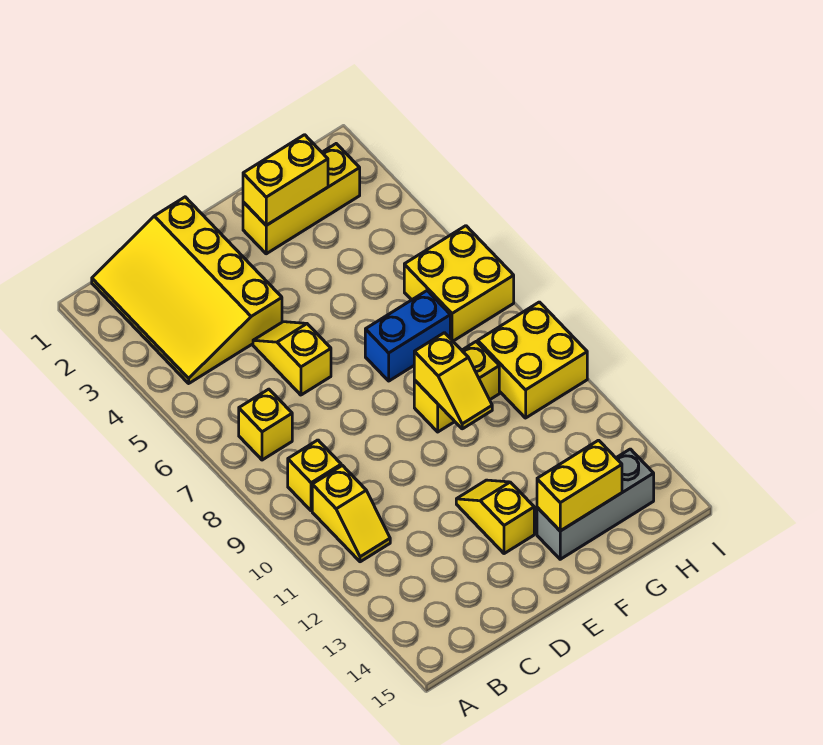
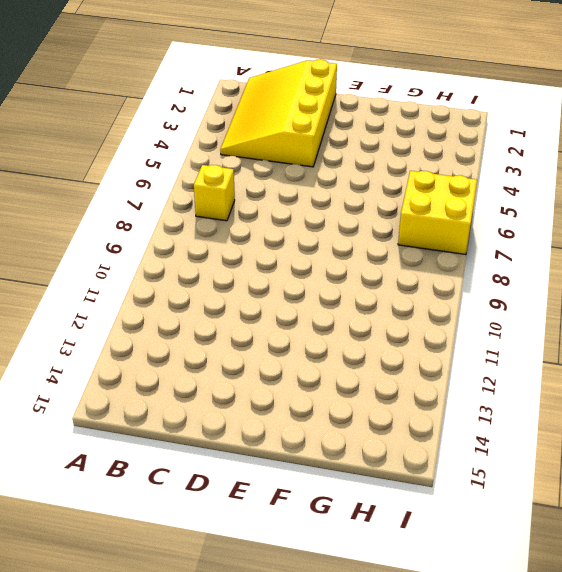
none -> yellow brick B9 level 1
none -> yellow slope B10:B11 level 1 top 10
none -> yellow slope D5:D6 level 1 top 6

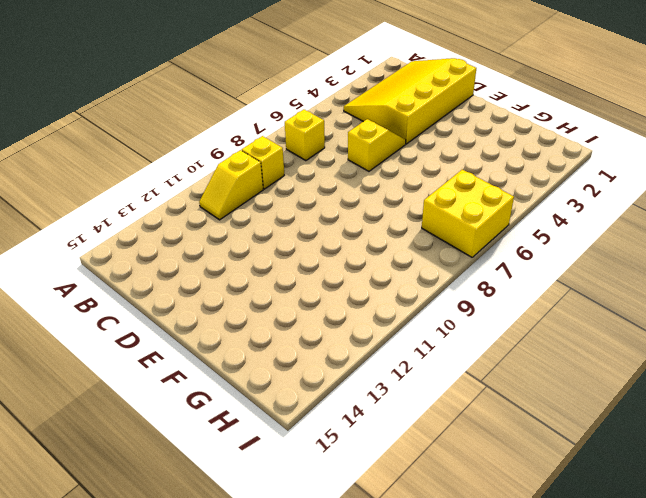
none -> yellow slope E12:E13 level 1 top 13
none -> yellow brick F2:H2 level 1
none -> blue brick F7:G7 level 1

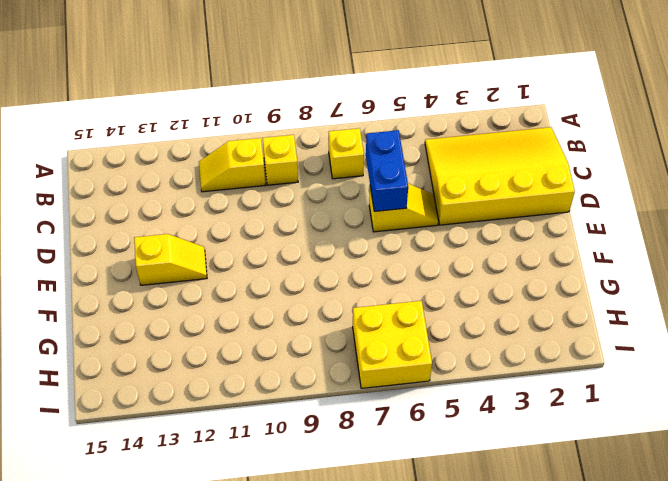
blue brick C6:D6 level 2 -> blue brick F7:G7 level 1
none -> yellow brick F2:H2 level 1
none -> yellow brick F9:G9 level 1
none -> grey brick F14:H14 level 1

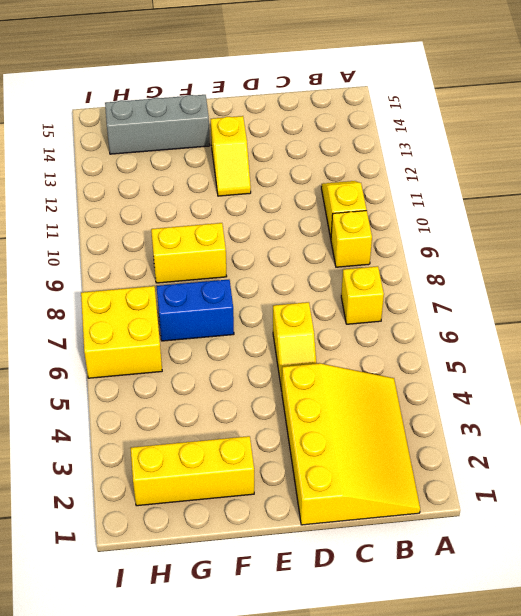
none -> yellow brick H9:I10 level 1
none -> yellow brick F2:G2 level 2
none -> yellow slope F9:F10 level 2 top 9

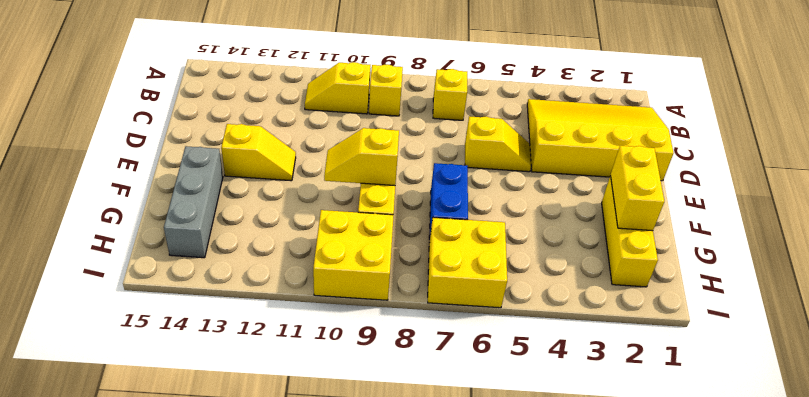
none -> yellow brick F14:G14 level 2

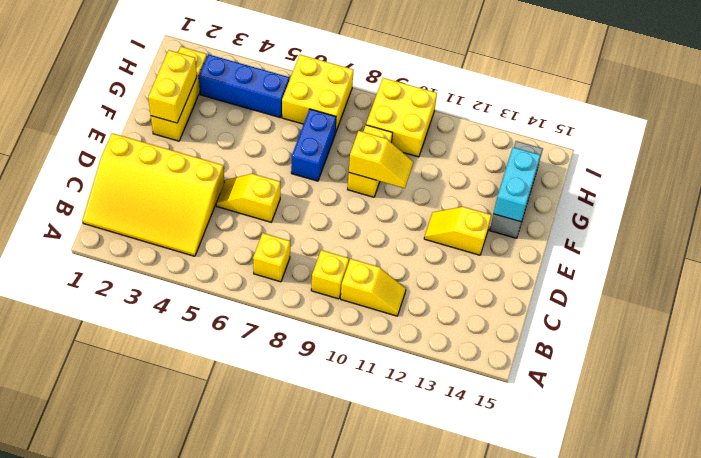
cyan brick F14:G14 level 2 -> yellow brick F14:G14 level 2
blue brick H3:H5 level 1 -> none

